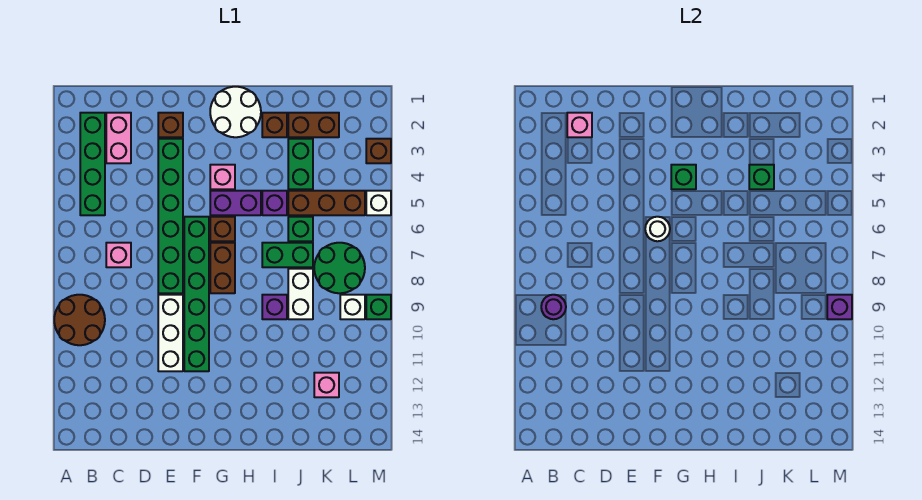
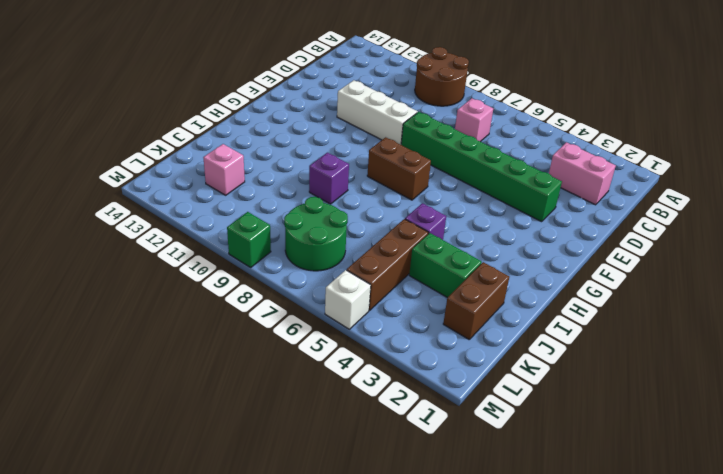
none -> green brick B2:B5 level 1
none -> brown brick E2 level 1
none -> green brick F6:F11 level 1
none -> white round brick G1:H2 level 1

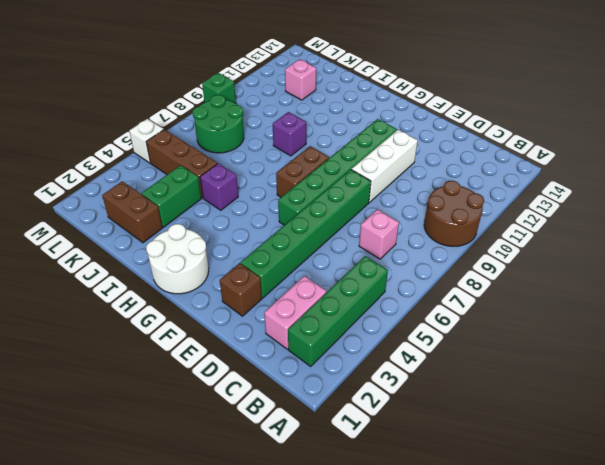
none -> pink brick G4 level 1
none -> purple brick G5:H5 level 1
none -> brown brick G6 level 1
none -> brown brick I2 level 1

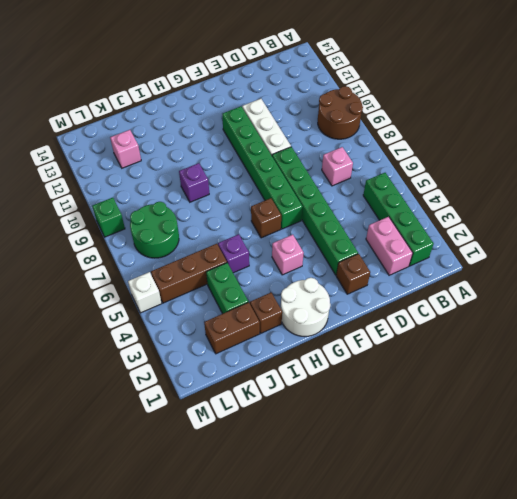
none -> purple brick G5:H5 level 1
none -> brown brick G7:G8 level 1
none -> green brick I7:J7 level 1
none -> green brick J6 level 1

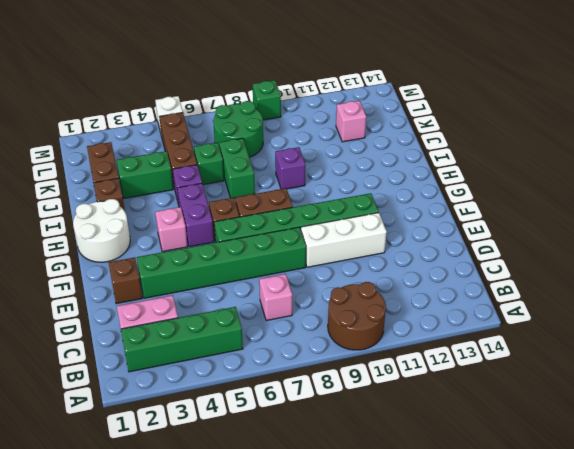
none -> white brick J8:J9 level 1
none -> white brick L9 level 1
none -> brown brick M3 level 1
none -> purple round brick B9 level 2

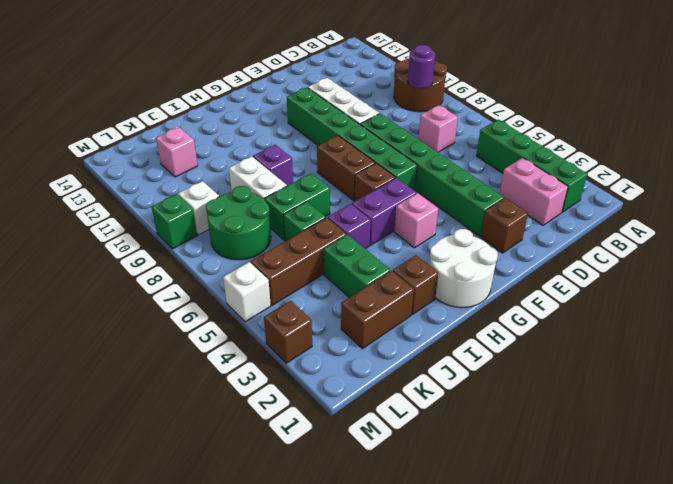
none -> pink brick C2 level 2
none -> white round brick F6 level 2
none -> green brick G4 level 2
none -> green brick J4 level 2

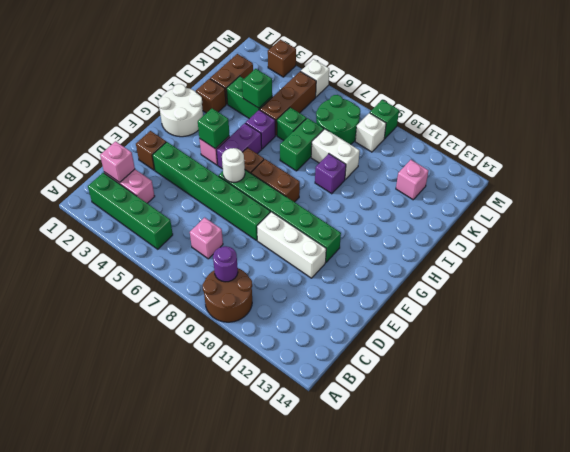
none -> purple brick M9 level 2

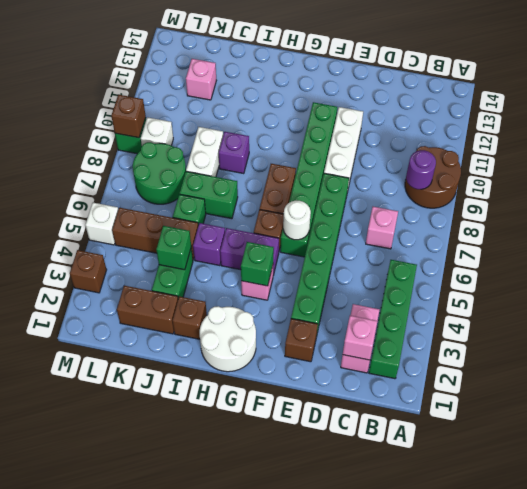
brown brick M9 level 2 -> purple brick M9 level 2

